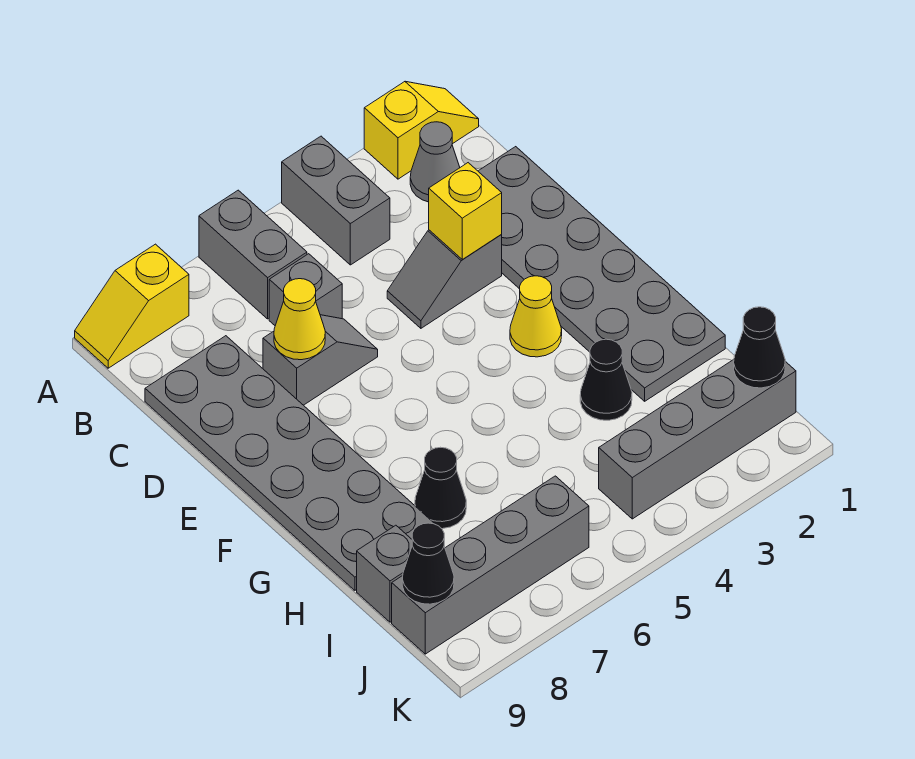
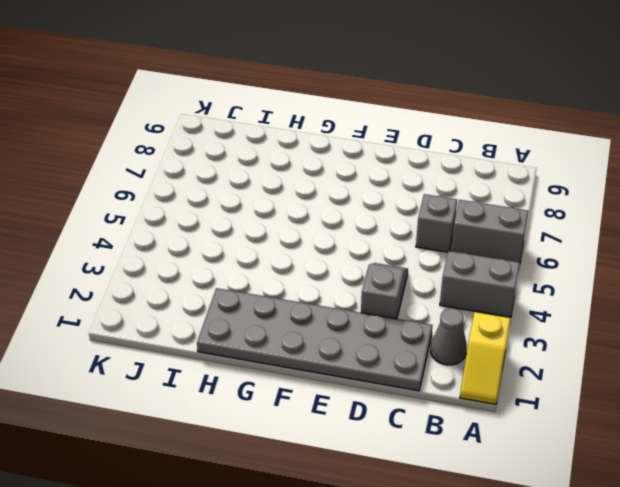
none -> yellow slope A8:A9 level 1 top 8
none -> grey plate C8:H9 level 1
none -> grey slope D6:D7 level 1 top 7

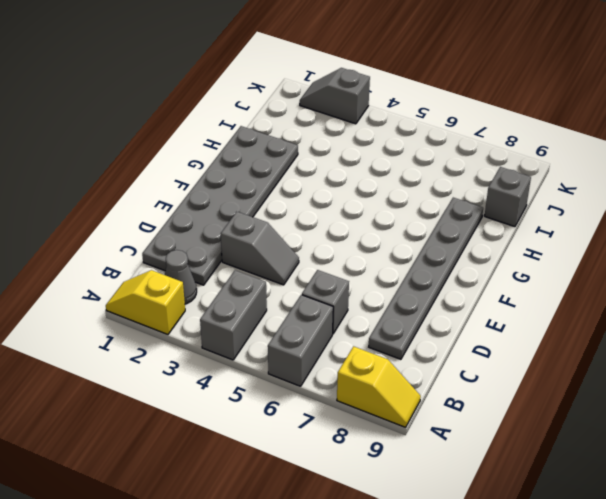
grey plate C8:H8 level 1 -> grey plate C8:H9 level 1
grey slope K2:K3 level 1 top 3 -> grey slope D6:D7 level 1 top 7
none -> yellow cone F3 level 1
none -> black cone H3 level 1
none -> black cone H7 level 1

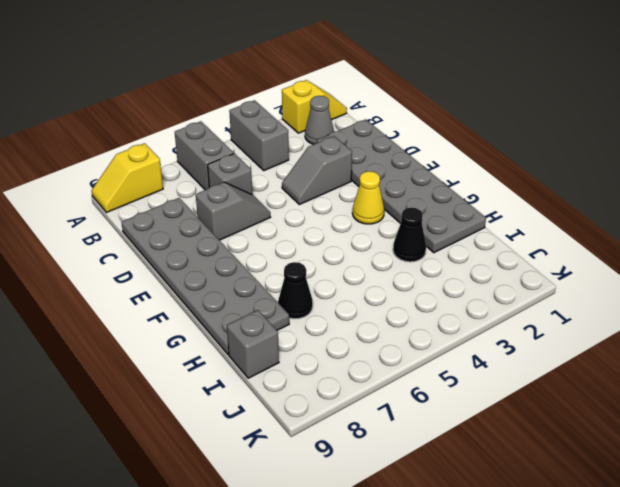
none -> grey brick J1:J4 level 1
none -> grey brick J6:J9 level 1
none -> yellow brick D3 level 2

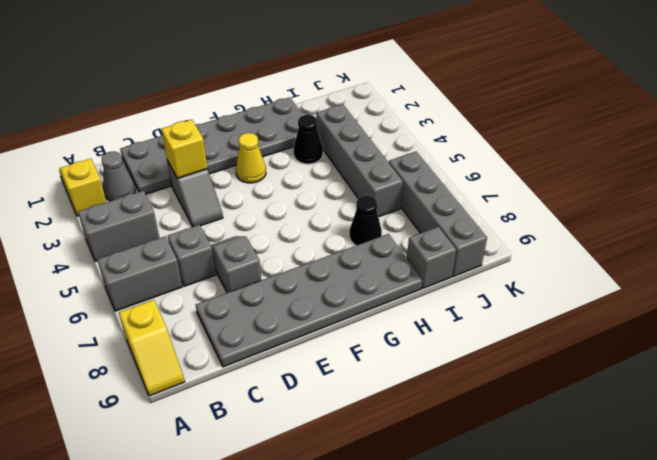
grey brick I3:I6 level 1 -> grey brick J1:J4 level 1
none -> yellow cone D7 level 2
none -> black cone J1 level 2
none -> black cone J9 level 2

